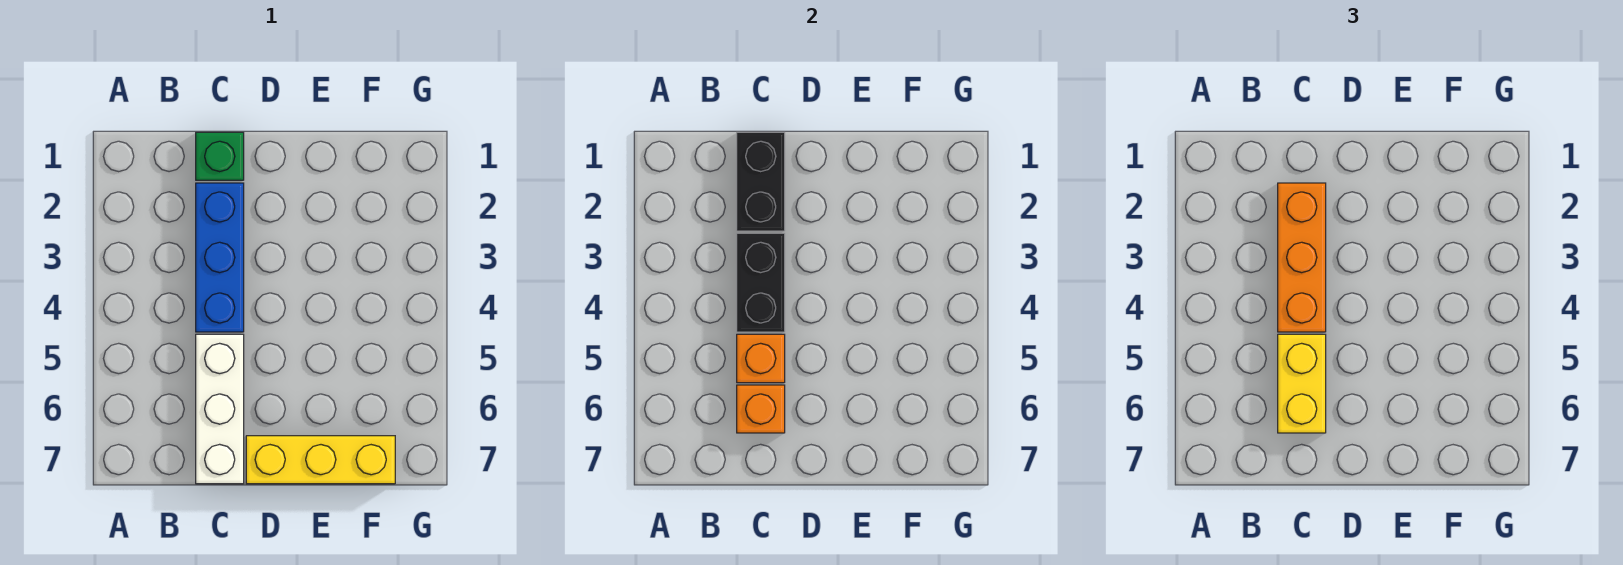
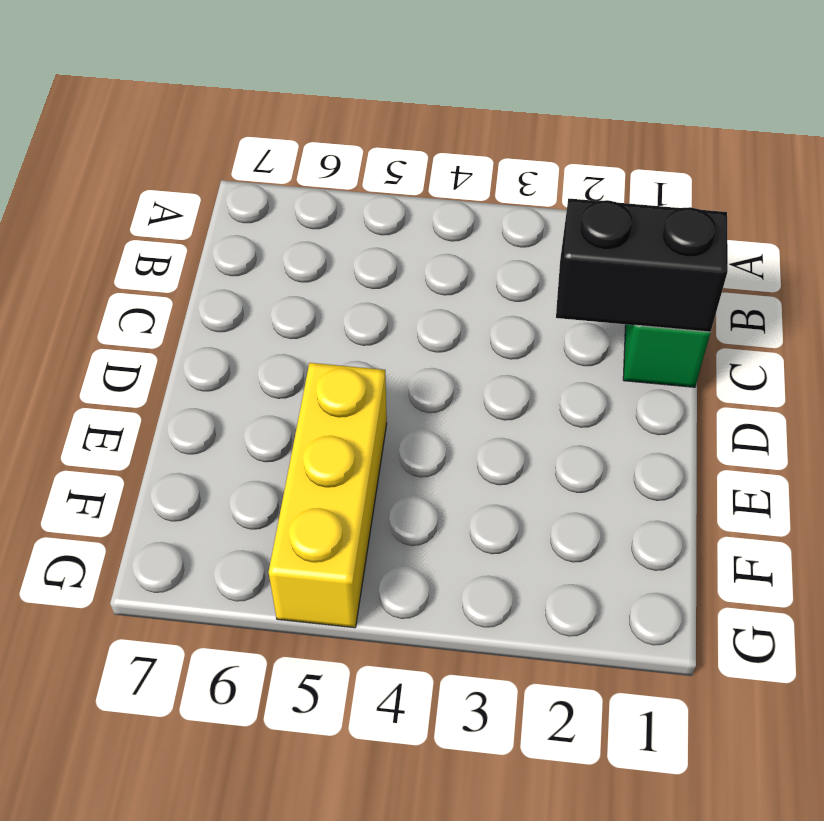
yellow brick E5:G5 level 1 -> yellow brick D7:F7 level 1
none -> blue brick C2:C4 level 1
none -> white brick C5:C7 level 1

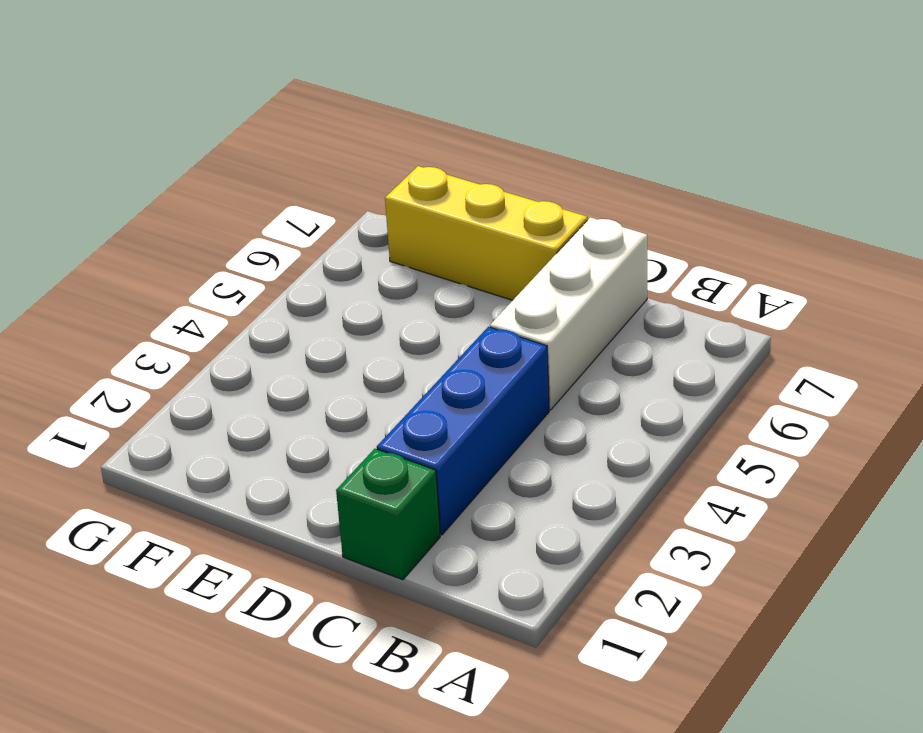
none -> black brick C1:C2 level 2
none -> black brick C3:C4 level 2

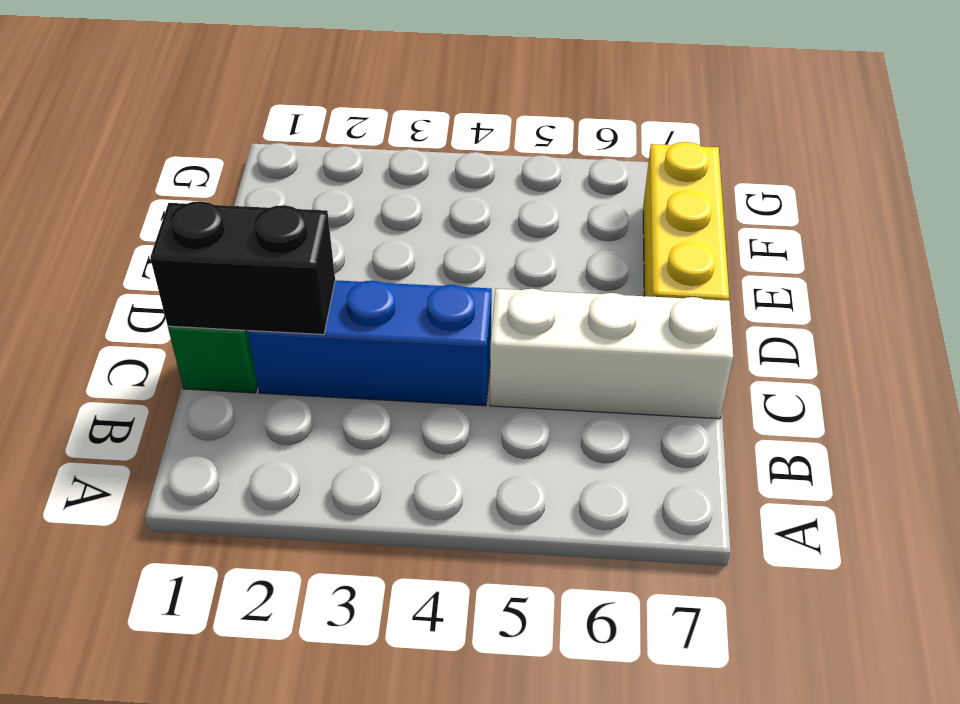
none -> black brick C3:C4 level 2
none -> orange brick C5 level 2

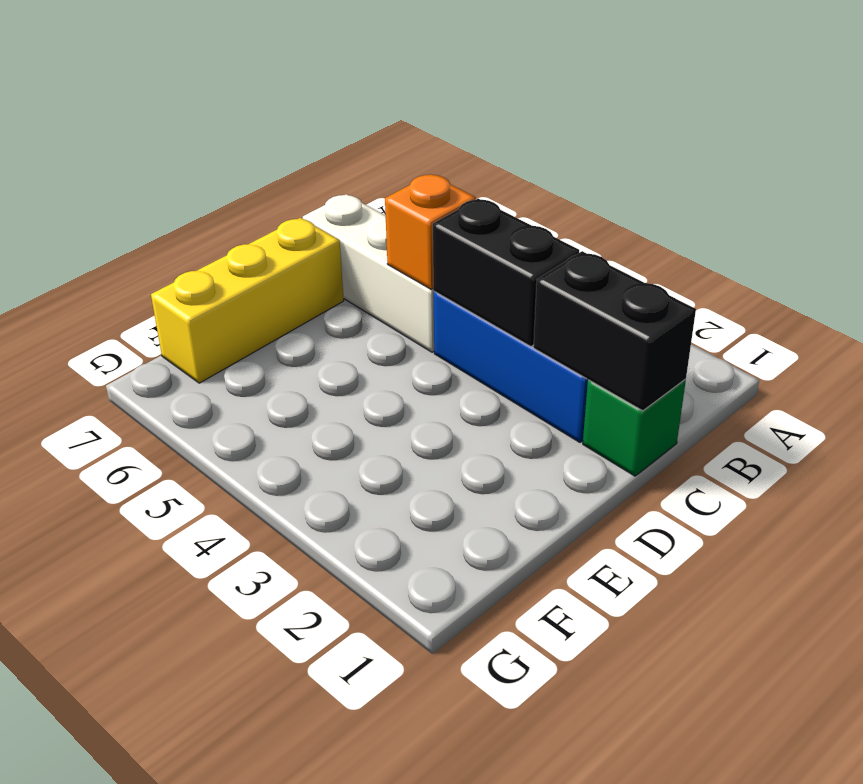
none -> orange brick C6 level 2
none -> orange brick C2:C4 level 3

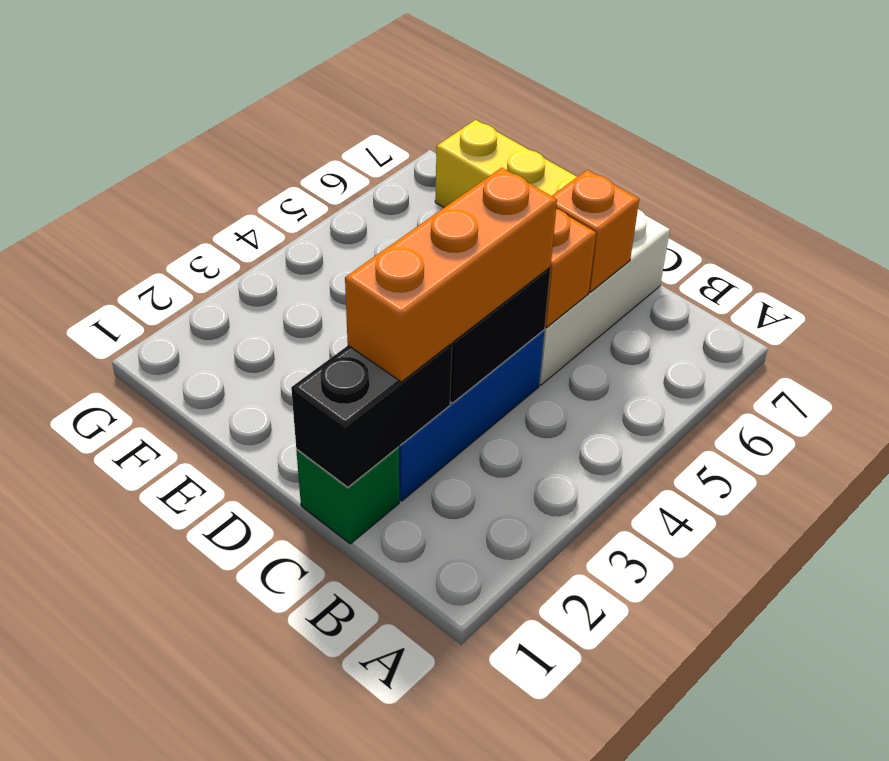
none -> yellow brick C5:C6 level 3

